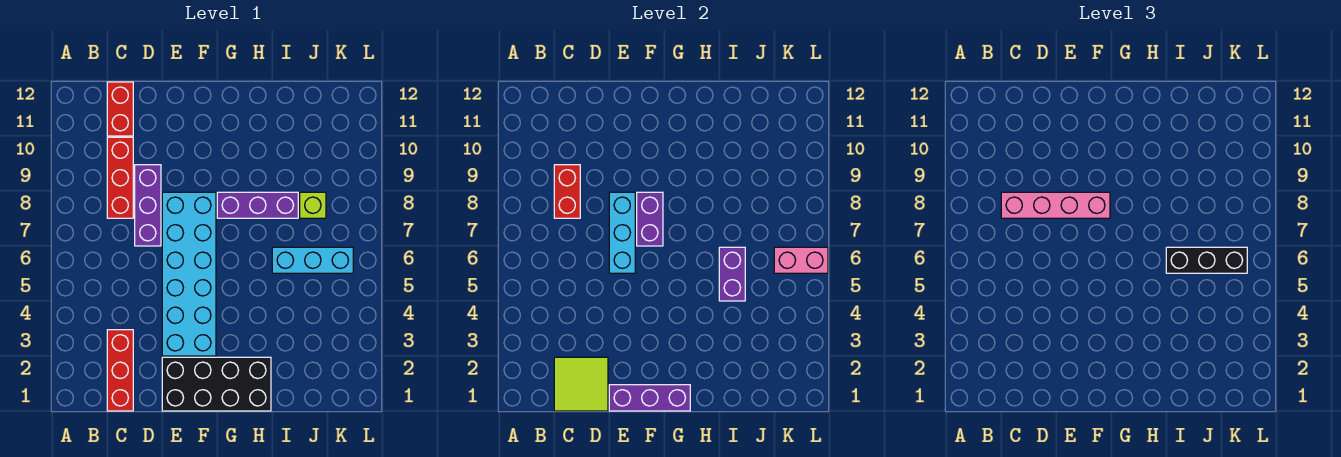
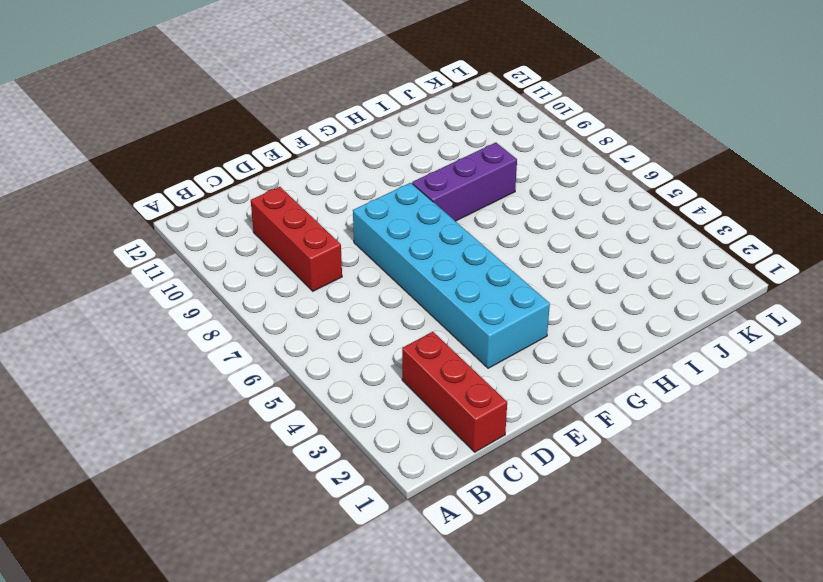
none -> red brick C11:C12 level 1
none -> purple brick D7:D9 level 1
none -> black brick E1:H2 level 1

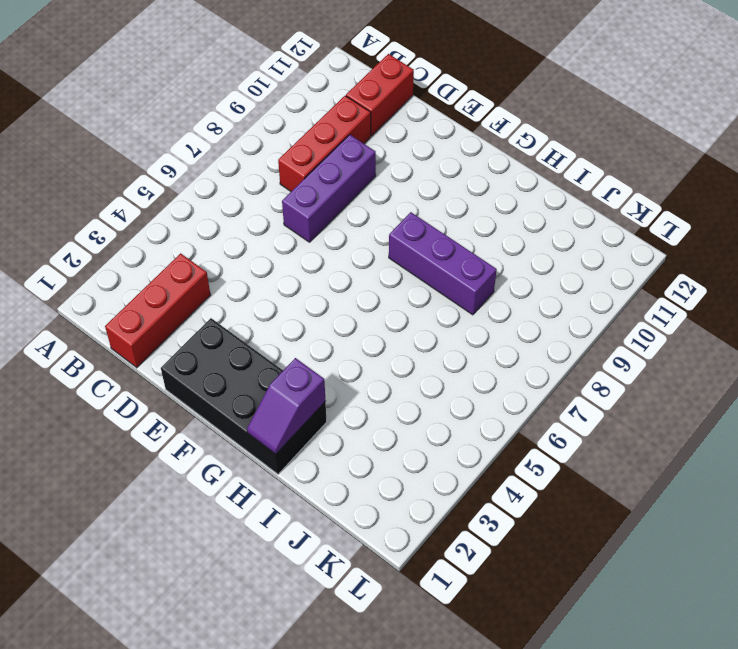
purple slope H1:H2 level 2 top 2 -> none
none -> cyan brick E3:F8 level 1
none -> cyan brick I6:K6 level 1
none -> lime brick J8 level 1

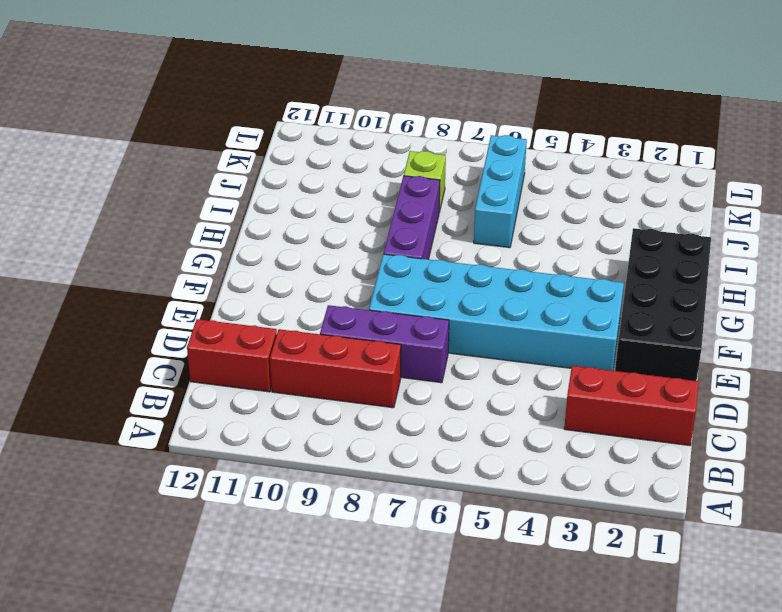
none -> lime tile C1:D2 level 2
none -> red brick C8:C9 level 2
none -> purple brick E1:G1 level 2

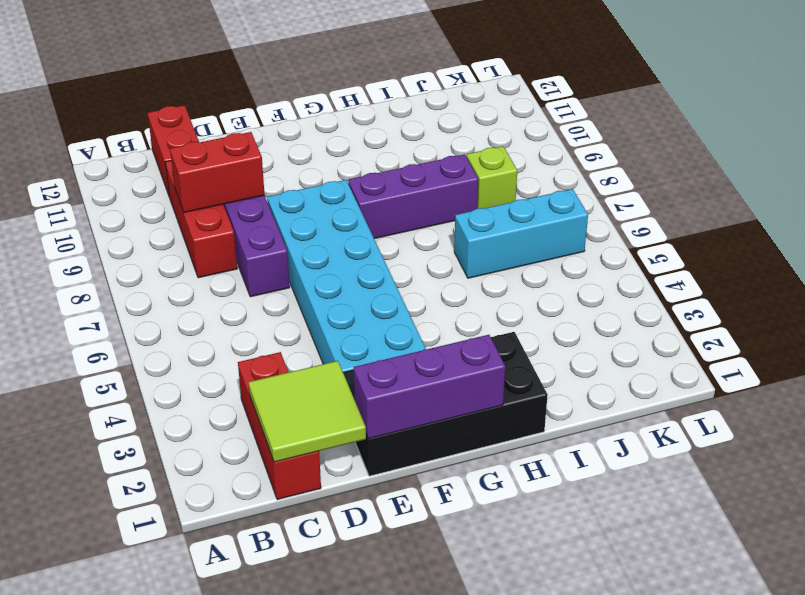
red brick C9:D9 level 2 -> red brick C8:C9 level 2
none -> cyan brick E6:E8 level 2
none -> purple brick F7:F8 level 2
none -> purple brick I5:I6 level 2

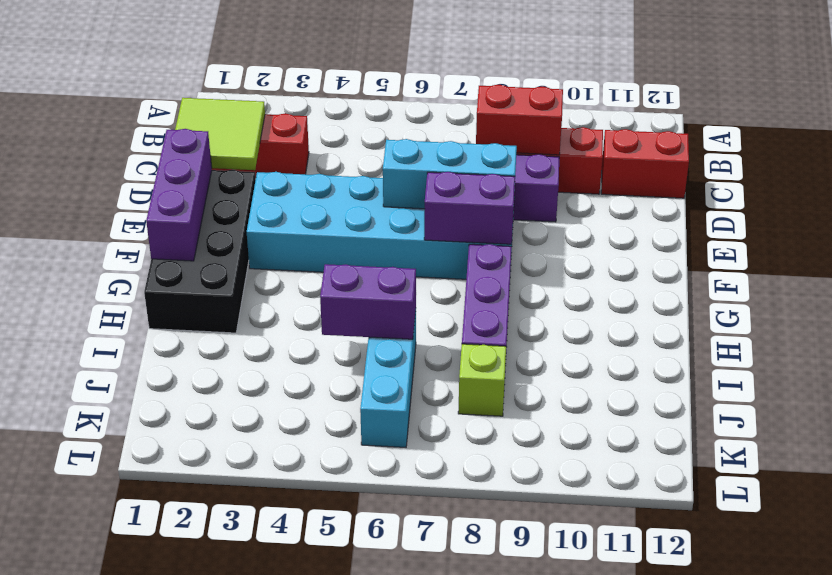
none -> pink brick K6:L6 level 2
none -> pink brick C8:F8 level 3
none -> black brick I6:K6 level 3

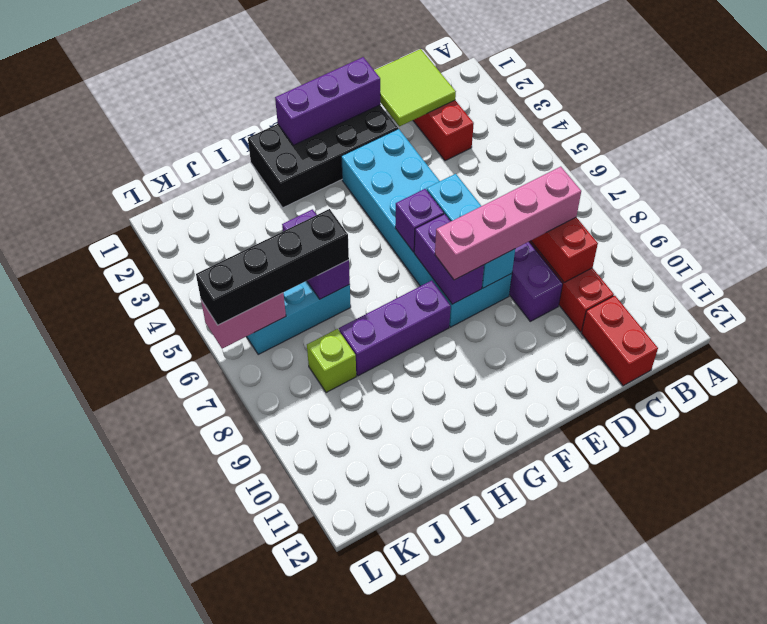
purple brick F6 level 2 -> none
black brick I6:L6 level 3 -> black brick I6:K6 level 3

